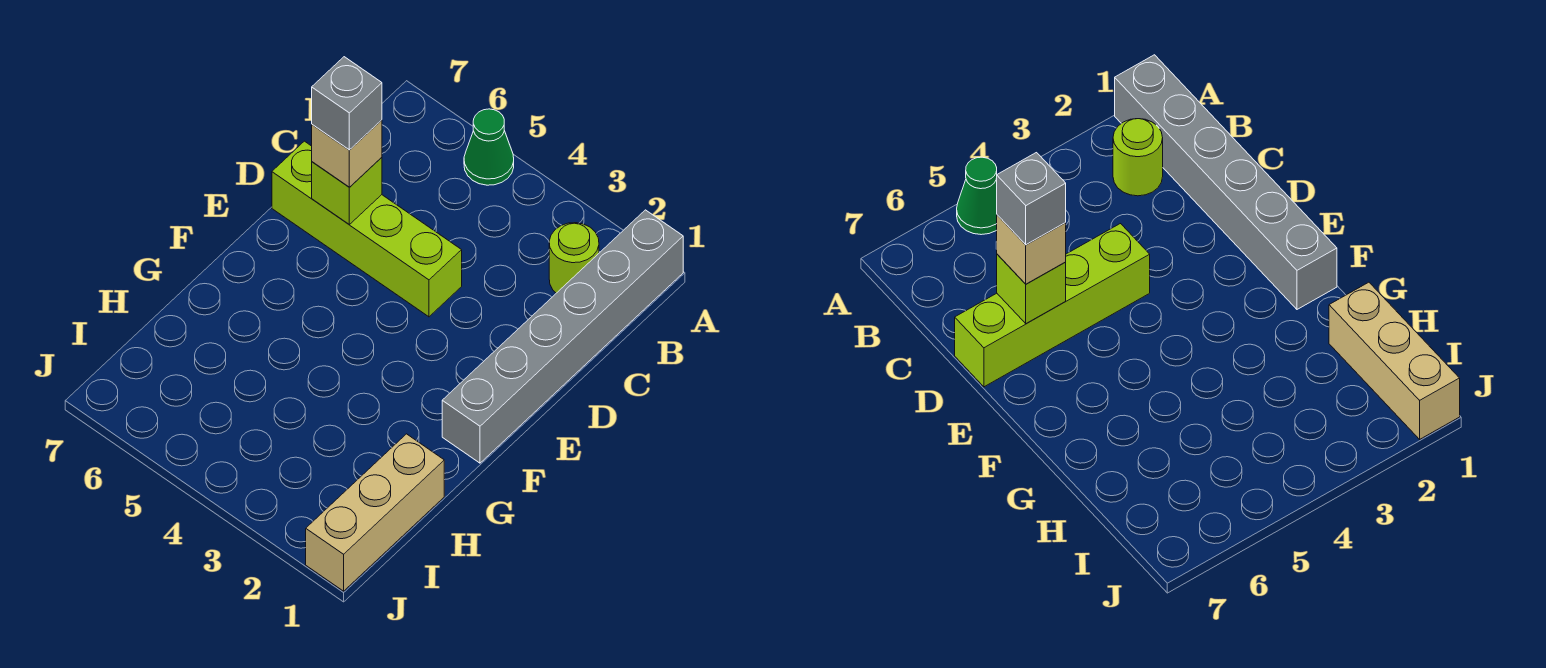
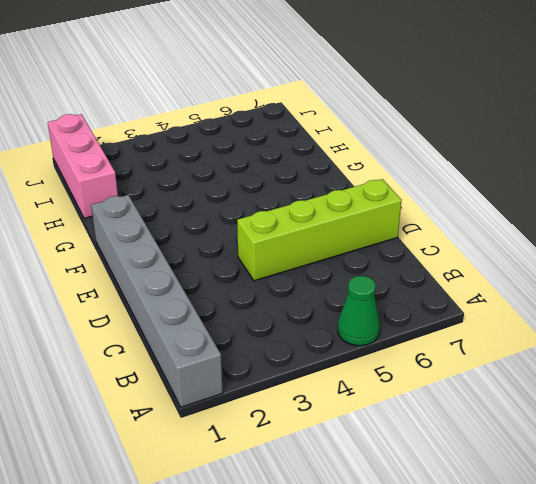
pink brick H1:J1 level 1 -> tan brick H1:J1 level 1
none -> lime round brick B2 level 1
none -> lime brick D6 level 2

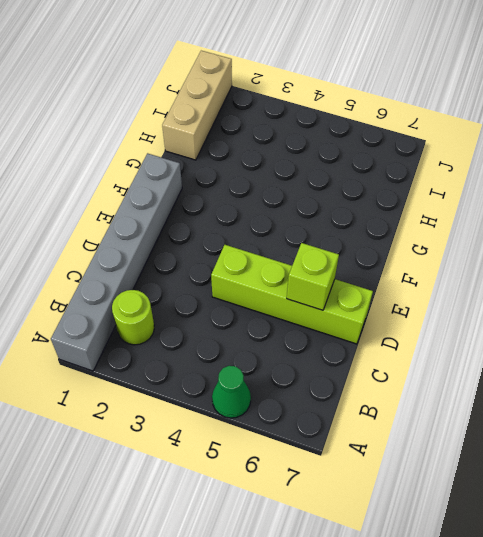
none -> tan brick D6 level 3
none -> grey brick D6 level 4

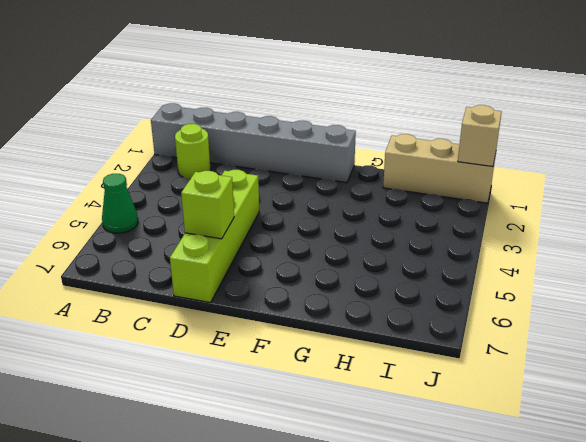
tan brick J1 level 2 -> tan brick D6 level 3
none -> grey brick D6 level 4

